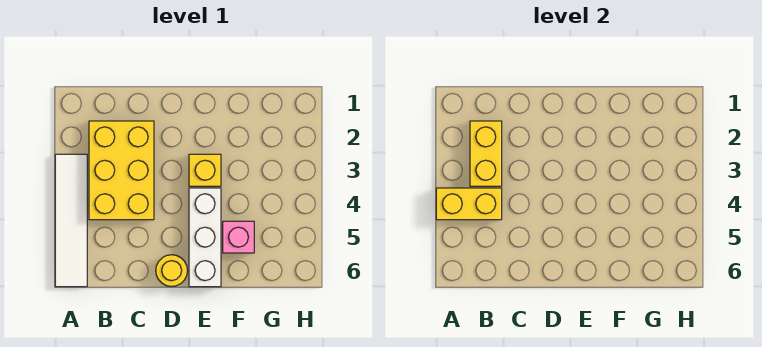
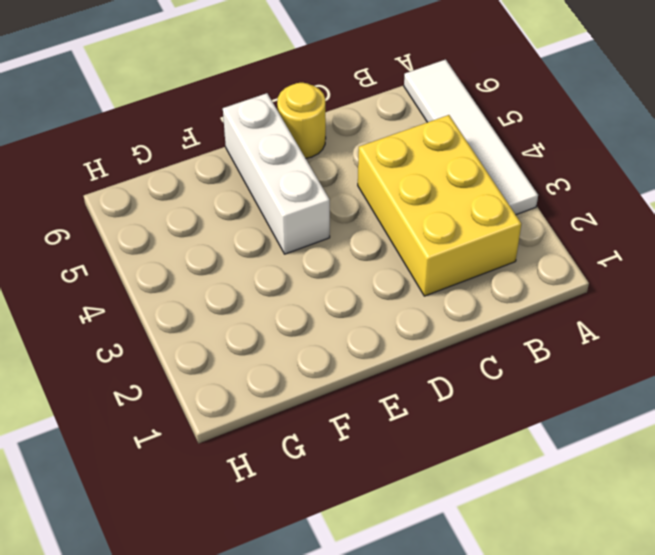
none -> yellow brick E3 level 1
none -> pink brick F5 level 1

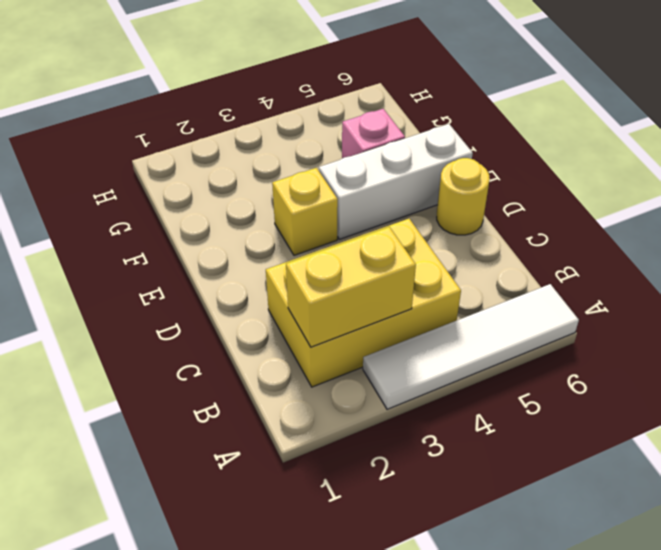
none -> yellow brick A4:B4 level 2

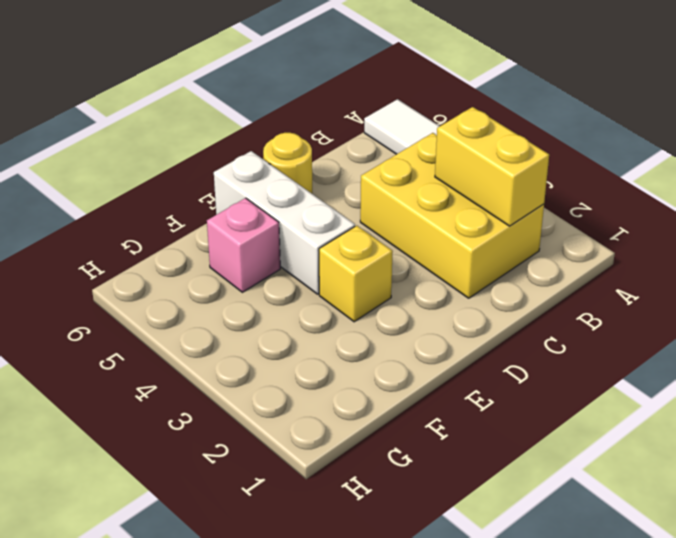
none -> yellow brick A4:B4 level 2

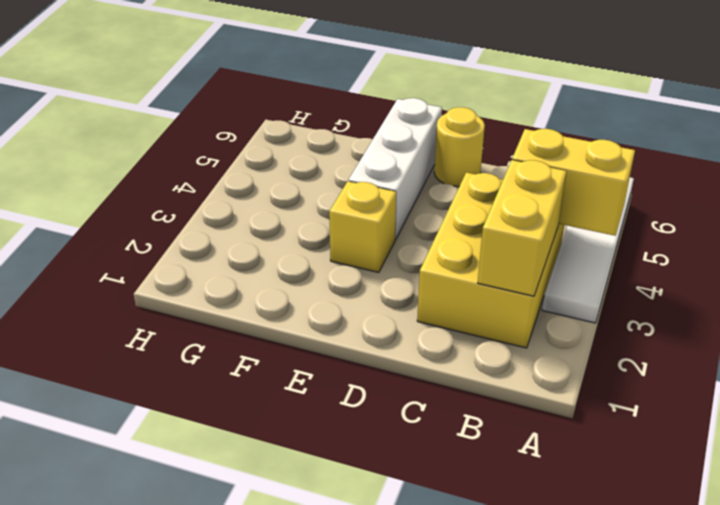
none -> pink brick F5 level 1

